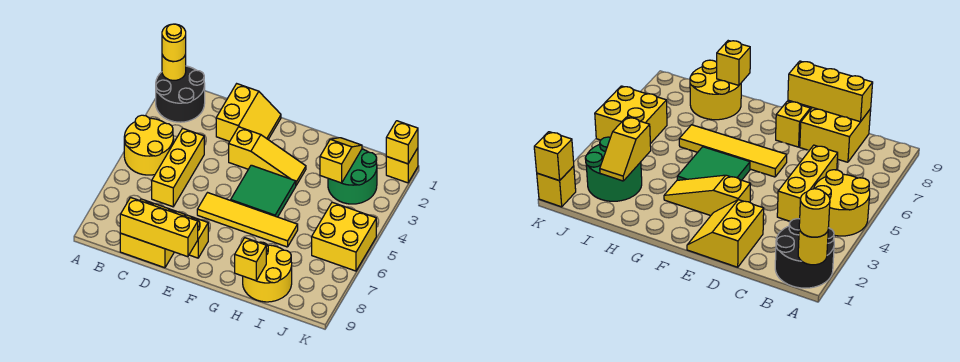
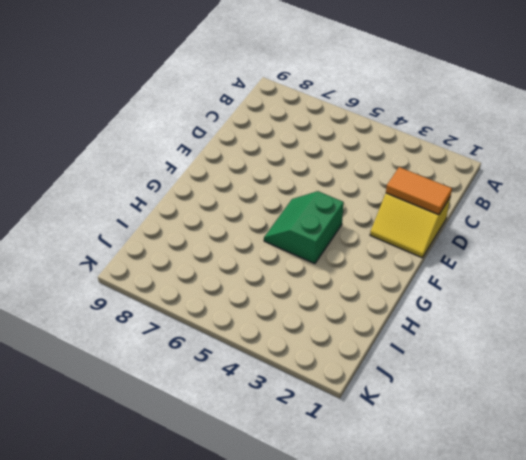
orange tile D1:D2 level 2 -> none
green slope F4:G5 level 1 top 4 -> green tile F4:G5 level 1
none -> black round brick A1:B2 level 1
none -> yellow round brick A4:B5 level 1
none -> yellow brick C4:C6 level 1

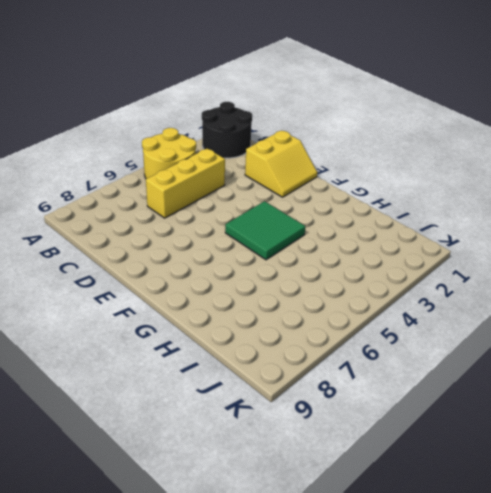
none -> yellow brick C8:D9 level 1
none -> yellow slope E3:G3 level 1 top E
none -> yellow tile E6:H6 level 1

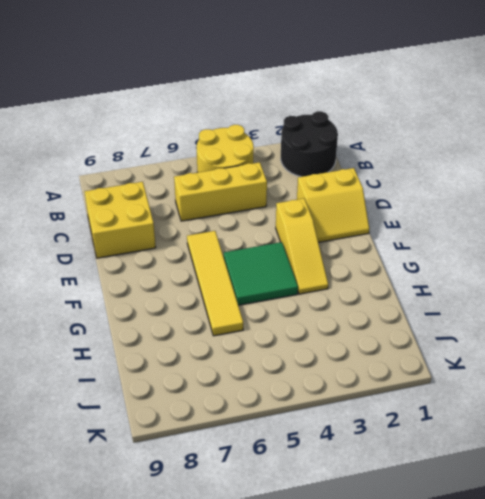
none -> yellow brick E8 level 1
none -> yellow round brick H8:I9 level 1
none -> green round brick I2:J3 level 1

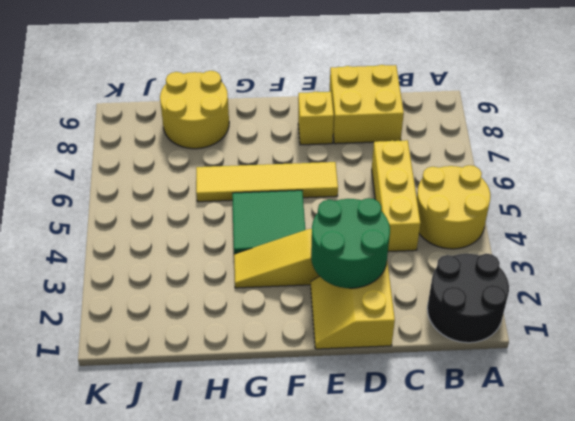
green round brick D2:E3 level 2 -> green round brick I2:J3 level 1
none -> yellow brick J5:K6 level 1
none -> yellow brick K1 level 1
none -> yellow round brick A1 level 2

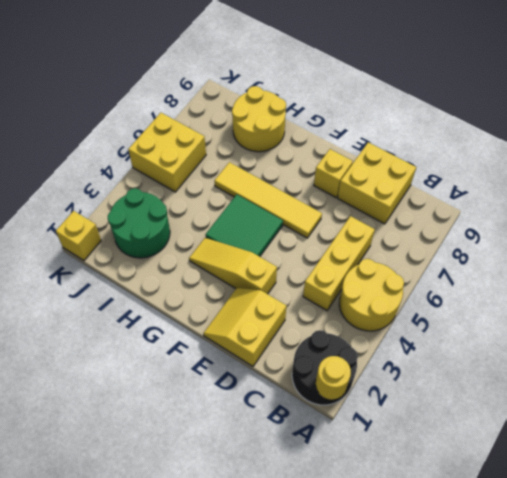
none -> yellow brick C9:E9 level 2
none -> yellow brick H9 level 2
none -> yellow slope I2:I3 level 2 top 3

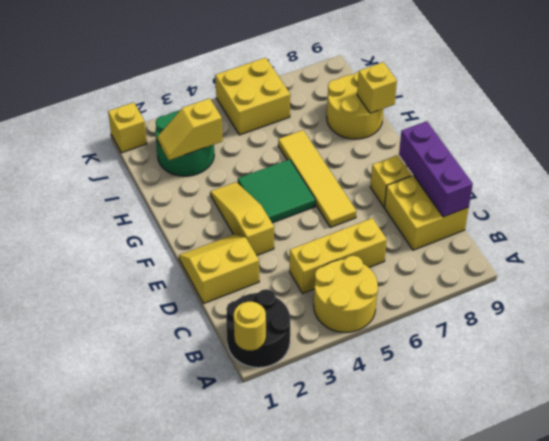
purple brick C9:E9 level 2 -> yellow brick C9:E9 level 2
none -> yellow brick K1 level 2
none -> yellow round brick A1 level 3

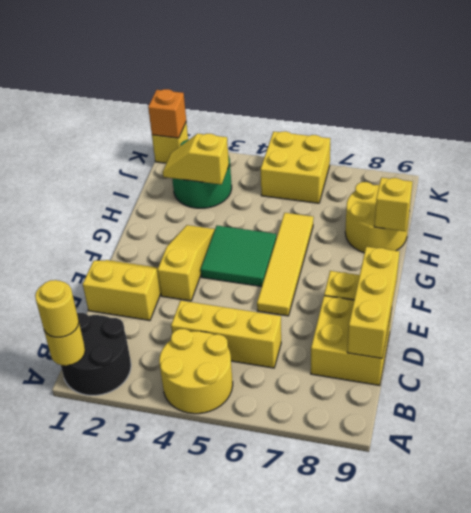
orange brick K1 level 2 -> yellow brick K1 level 2

